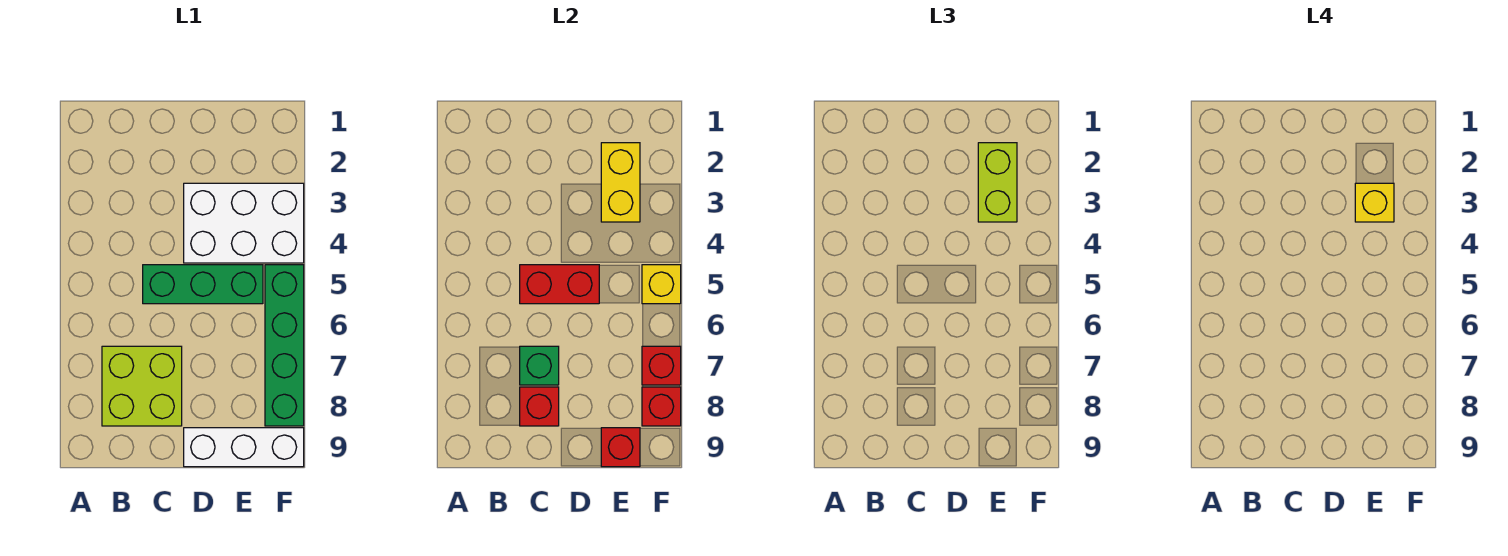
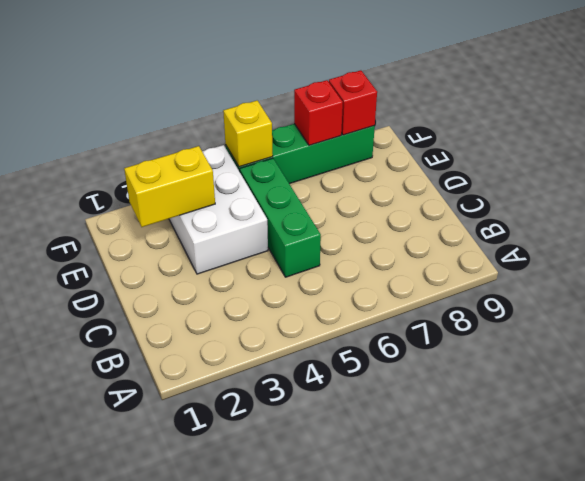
none -> lime brick B7:C8 level 1
none -> white brick D9:F9 level 1
none -> red brick C5:D5 level 2

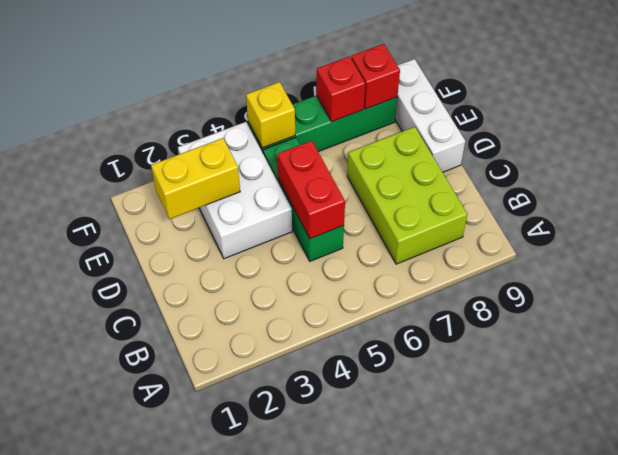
lime brick B7:D8 level 1 -> lime brick B7:C8 level 1
none -> green brick C7 level 2
none -> red brick C8 level 2
none -> red brick E9 level 2

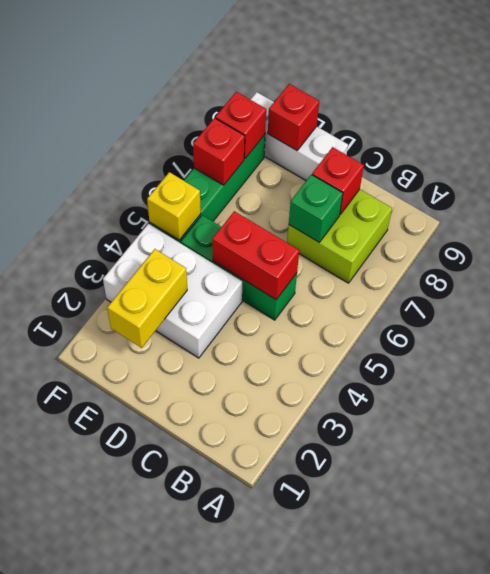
none -> lime brick E2:E3 level 3
none -> yellow brick E3 level 4

